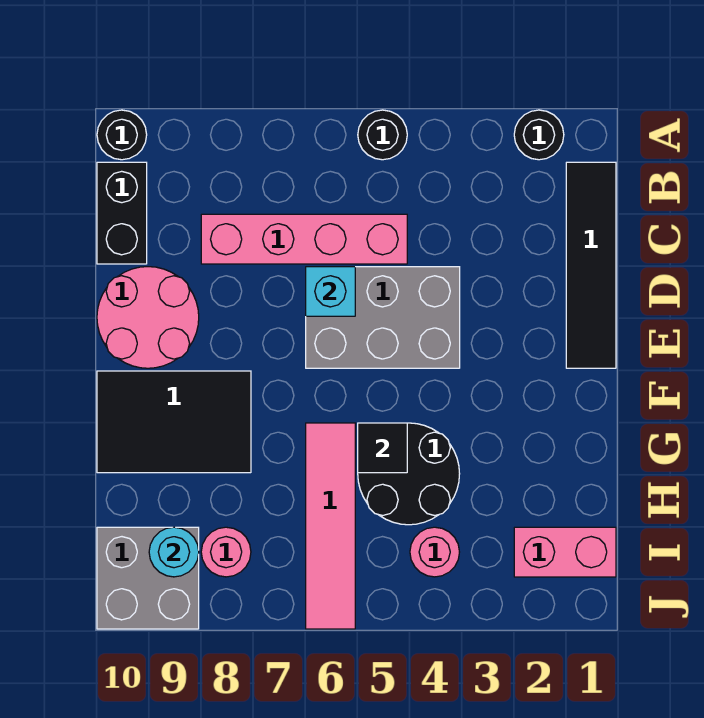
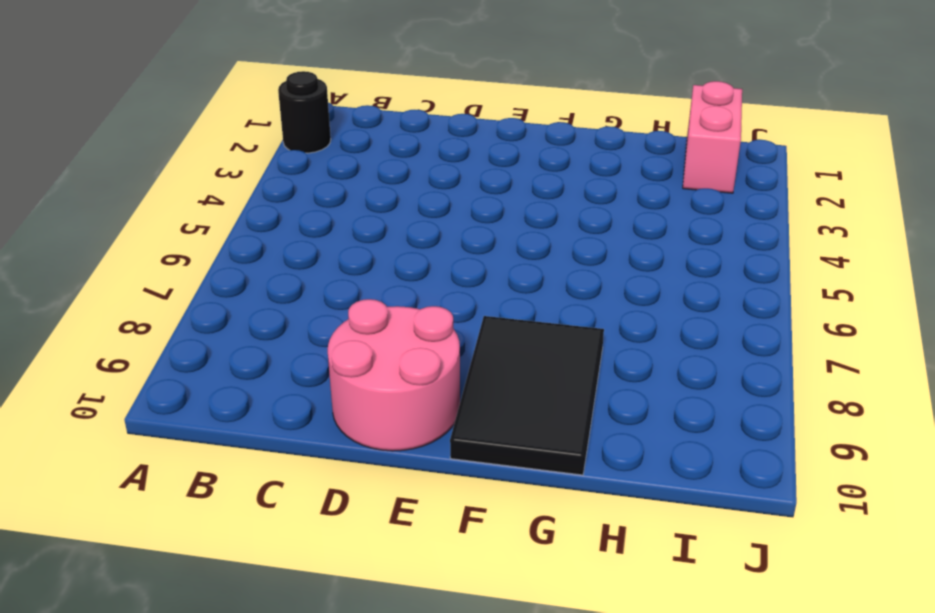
none -> black round brick A5 level 1
none -> black round brick A10 level 1
none -> black tile B1:E1 level 1

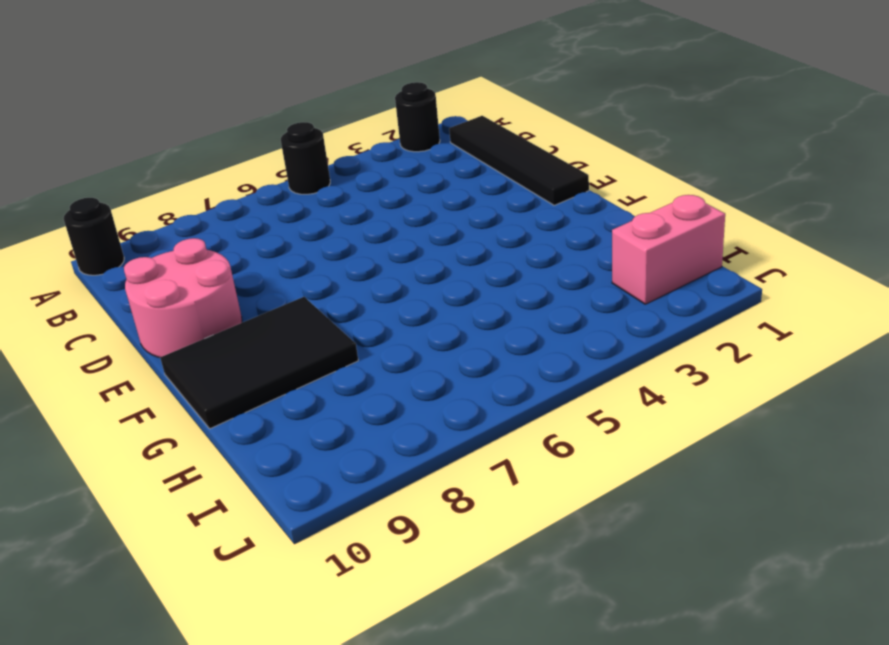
none -> black brick B10:C10 level 1
none -> pink brick C5:C8 level 1
none -> grey brick D4:E6 level 1

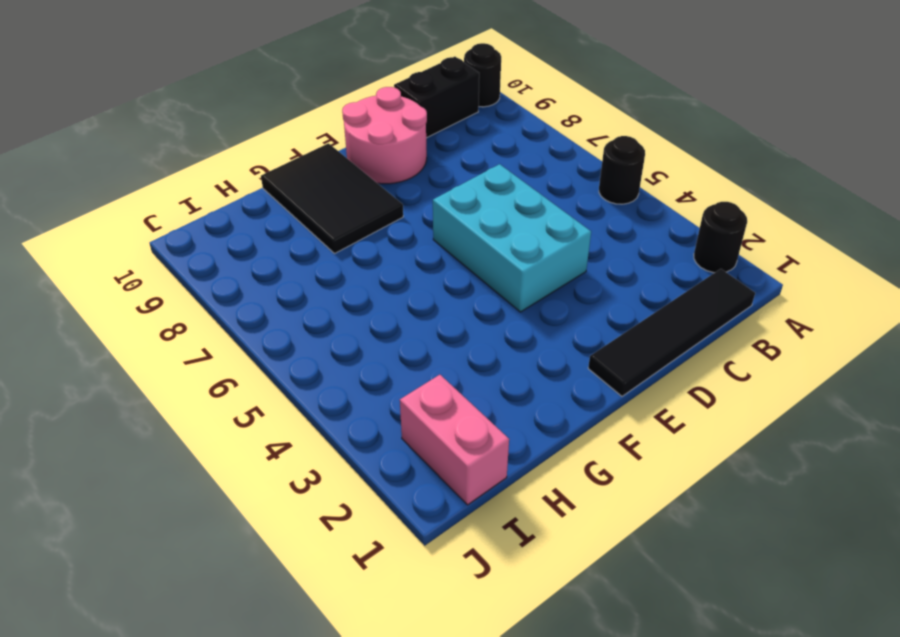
cyan brick D4:E6 level 1 -> grey brick D4:E6 level 1
none -> pink brick C5:C8 level 1
none -> black round brick G4:H5 level 1
none -> pink tile G6:J6 level 1

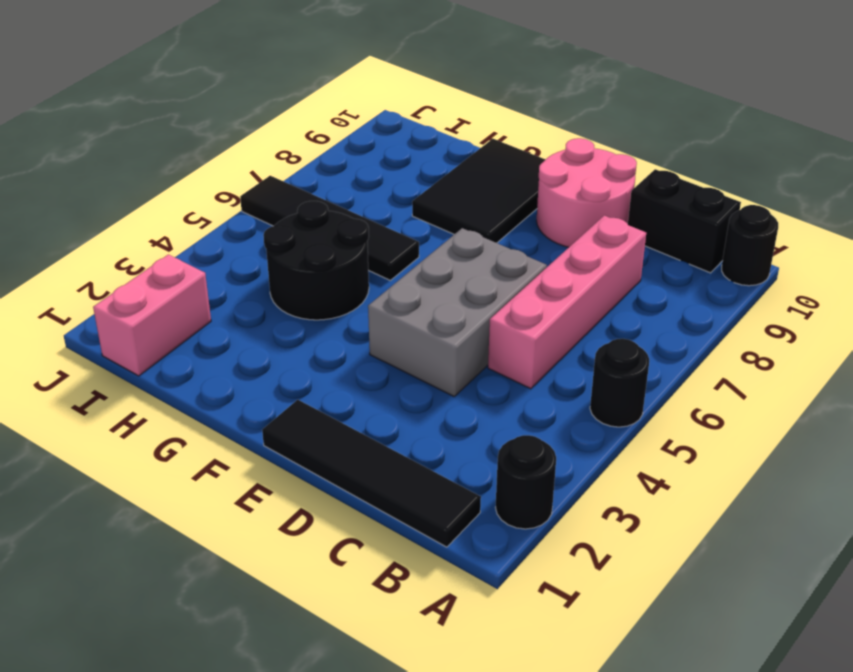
black tile G6:J6 level 1 -> pink tile G6:J6 level 1
none -> pink round brick I4 level 1
none -> pink round brick I8 level 1
none -> grey brick I9:J10 level 1

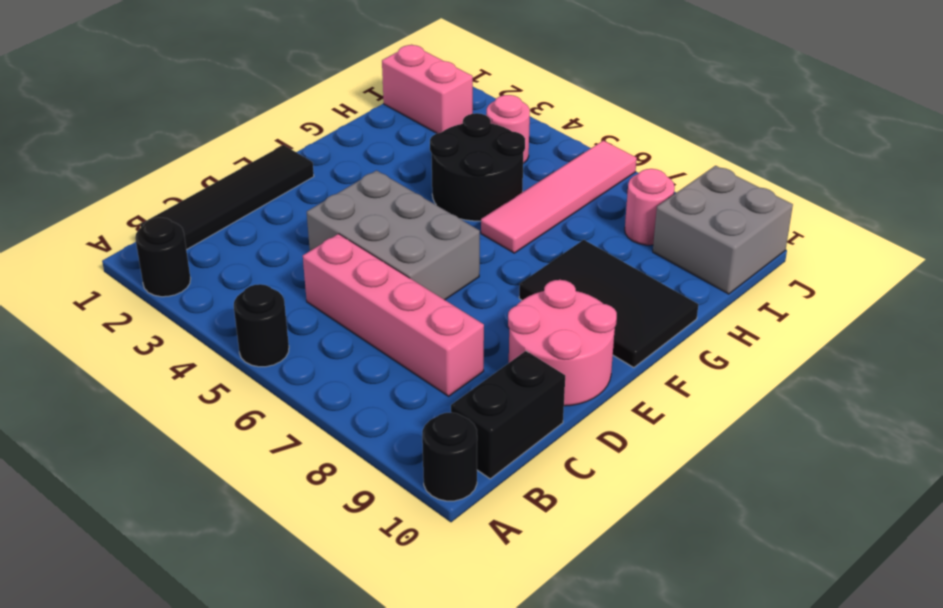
none -> cyan brick D6 level 2
none -> black tile G5 level 2
none -> cyan round brick I9 level 2

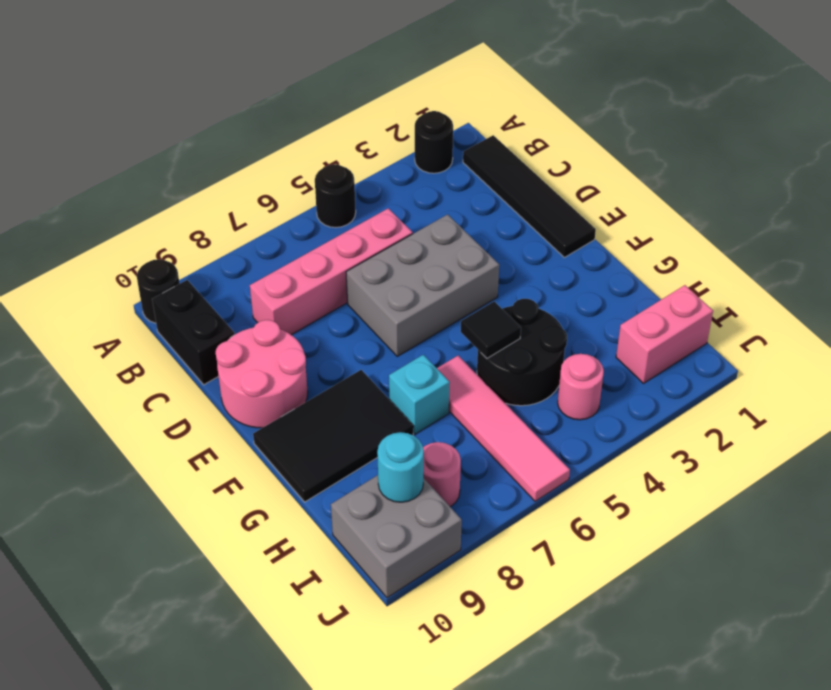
cyan brick G7 level 1 -> cyan brick D6 level 2

